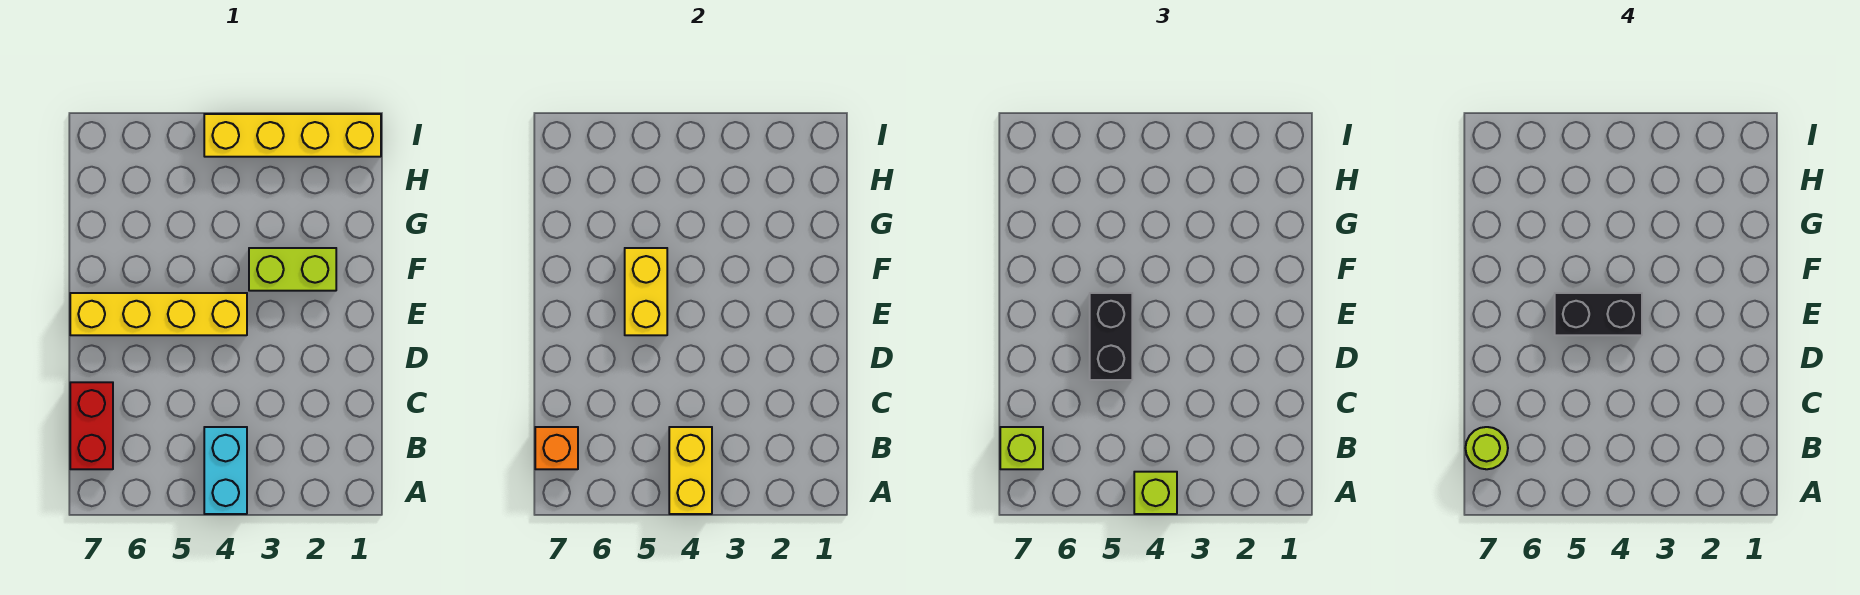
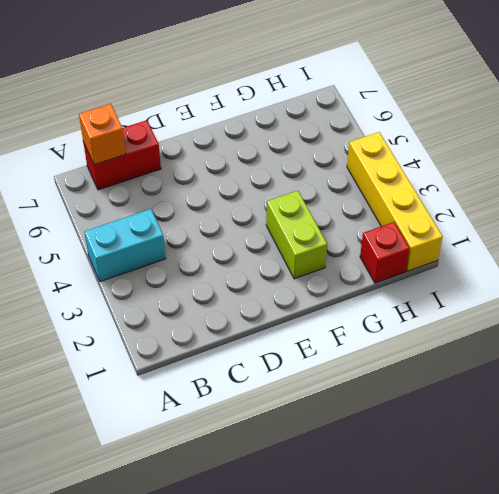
red brick H1 level 1 -> none
none -> yellow brick E4:E7 level 1
none -> yellow brick A4:B4 level 2
none -> yellow brick E5:F5 level 2

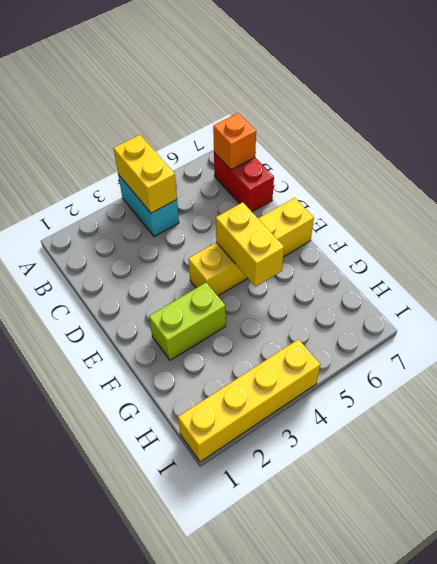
none -> lime brick A4 level 3
none -> lime brick B7 level 3
none -> black brick D5:E5 level 3

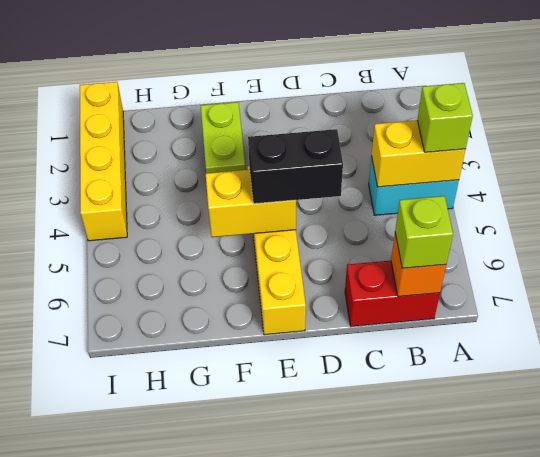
none -> lime round brick B7 level 4
none -> black brick E4:E5 level 4

